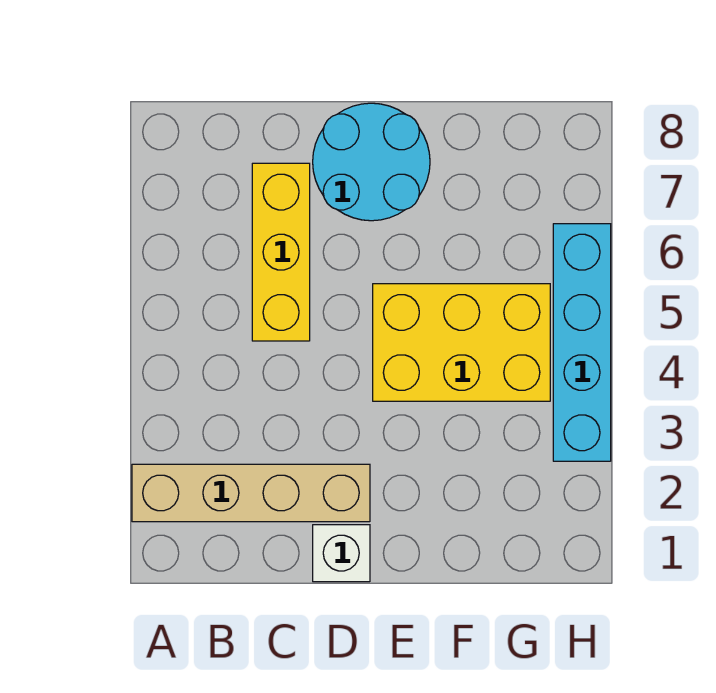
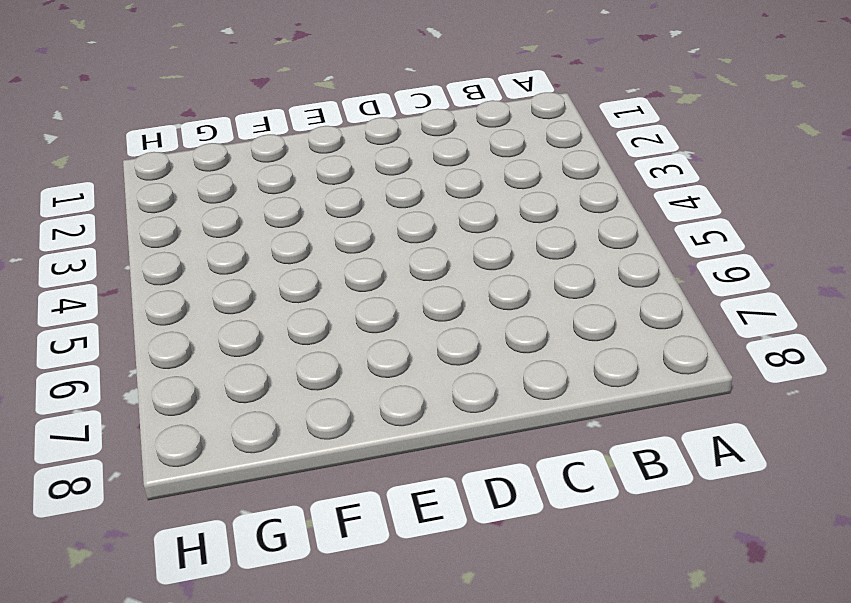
none -> tan brick A2:D2 level 1
none -> yellow brick C5:C7 level 1

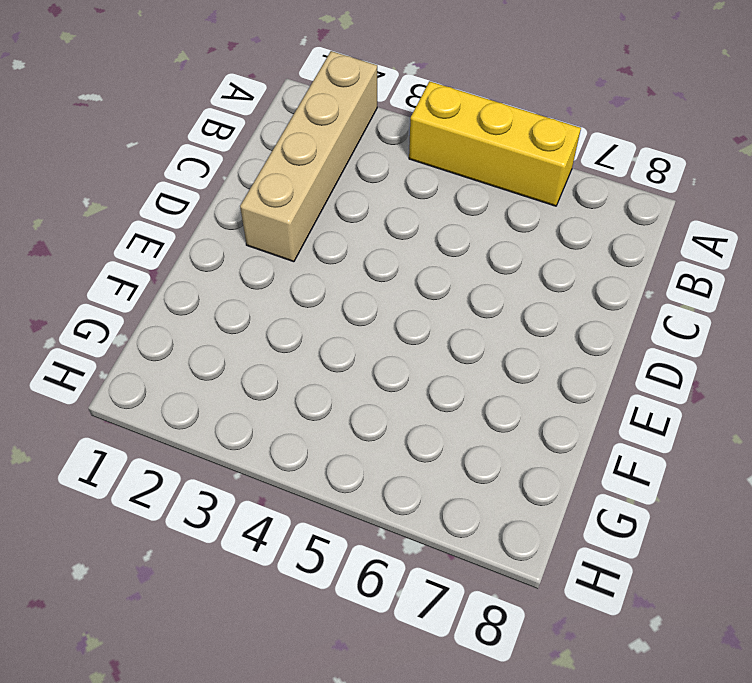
yellow brick A4:A6 level 1 -> yellow brick C5:C7 level 1
none -> white brick D1 level 1
none -> cyan round brick D7:E8 level 1

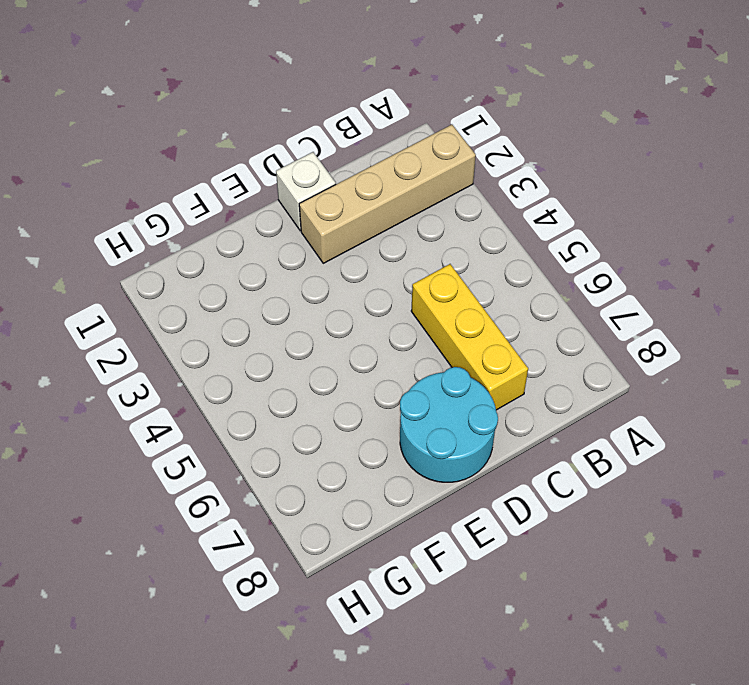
none -> yellow brick E4:G5 level 1
none -> cyan brick H3:H6 level 1

